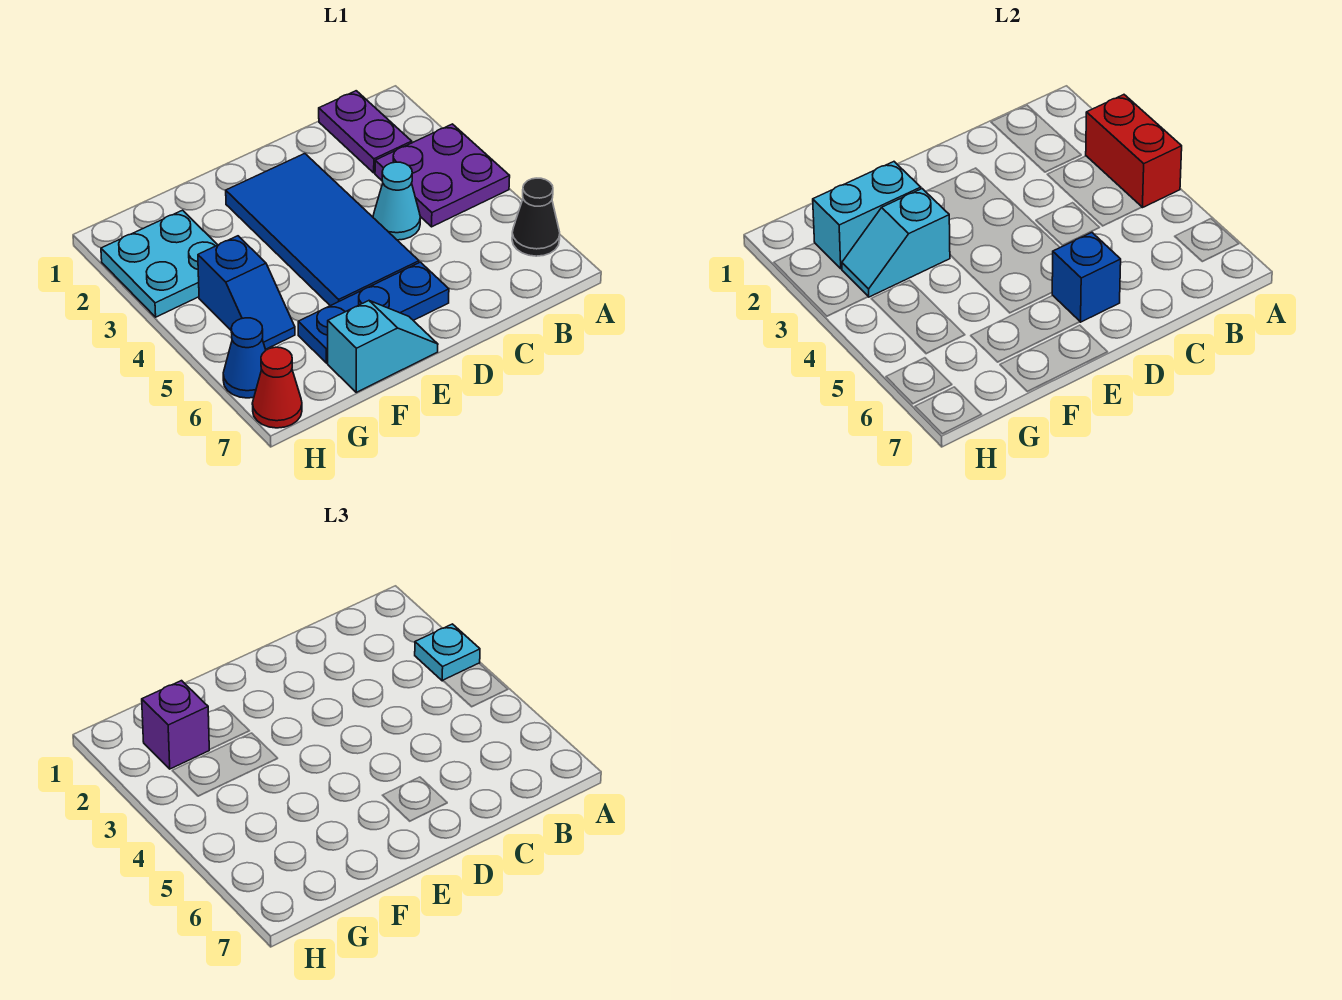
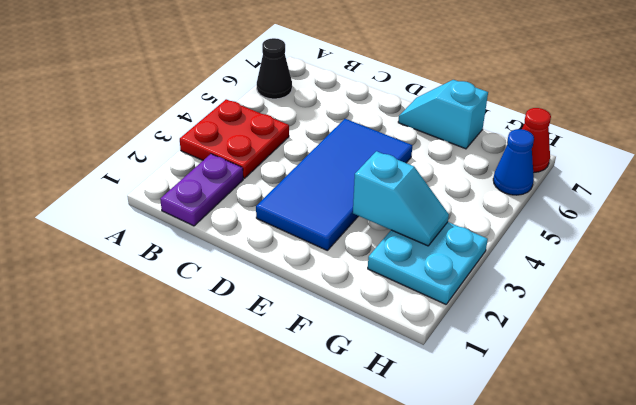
red plate A3:B4 level 1 -> purple plate A3:B4 level 1
none -> cyan cone C4 level 1
none -> blue plate D6:F6 level 1
none -> blue slope G4:G5 level 1 top 4

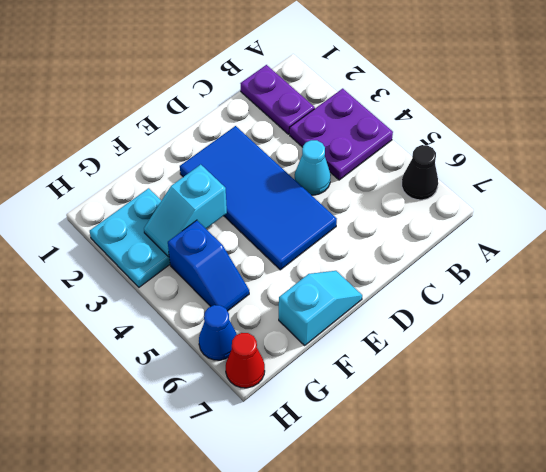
none -> blue plate D6:F6 level 1
none -> red brick A3:A4 level 2
none -> blue brick D6 level 2

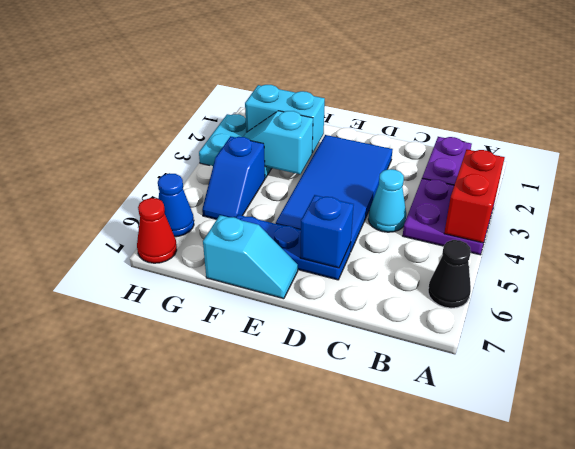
none -> cyan plate A3 level 3
none -> purple brick G2 level 3

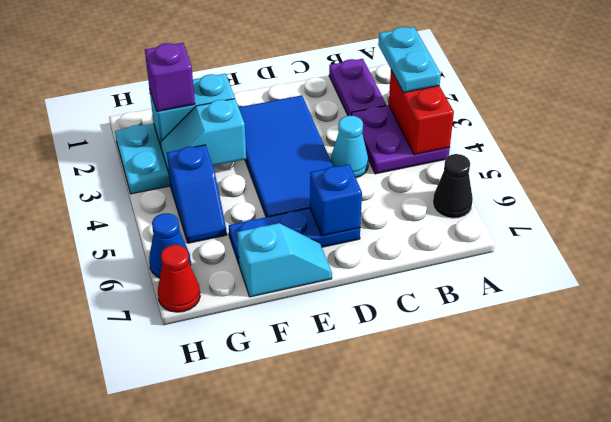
cyan plate A2:A3 level 3 -> cyan plate A3 level 3

